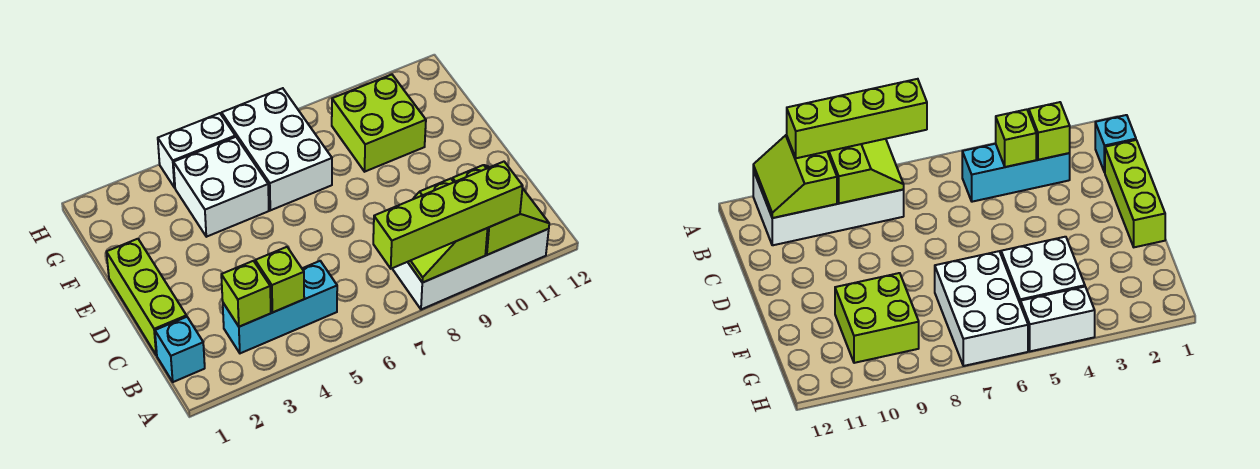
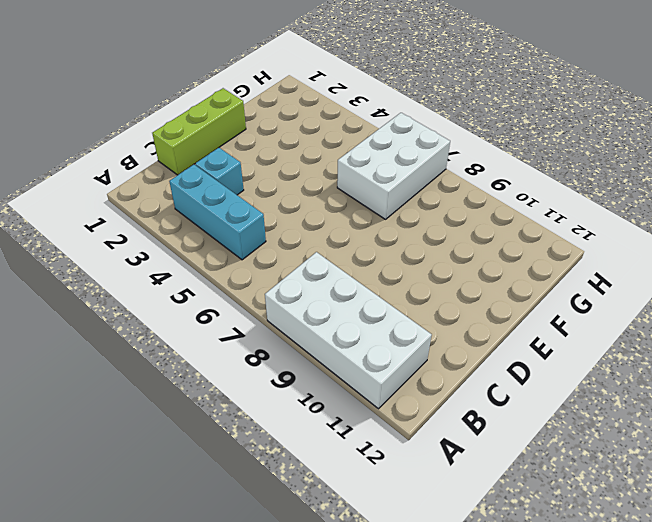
cyan brick C3 level 1 -> cyan brick B1 level 1
none -> white brick F4:G5 level 1
none -> lime brick F9:G10 level 1
none -> white brick H4:H5 level 1

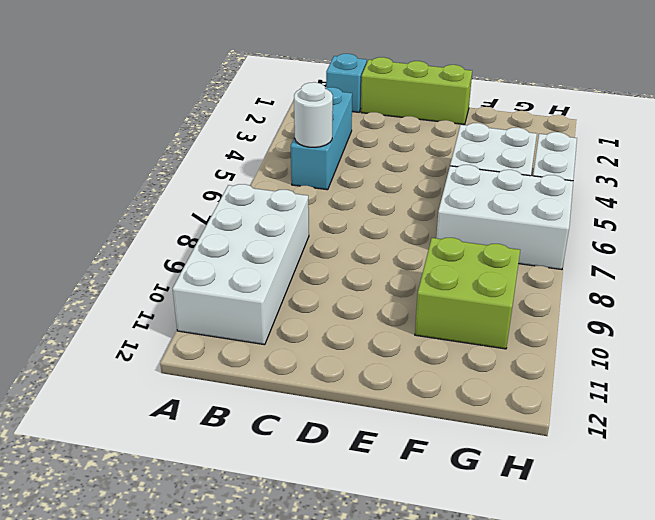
white round brick B5 level 2 -> none
none -> lime slope A8:B9 level 2 top 9
none -> lime slope A10:B11 level 2 top 10
none -> lime brick B3 level 2

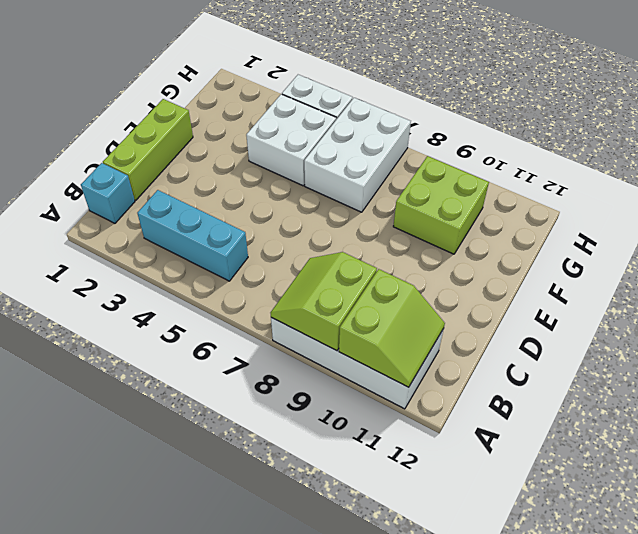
none -> lime brick B3 level 2
none -> lime brick B4 level 2
none -> lime brick A7:A10 level 3

